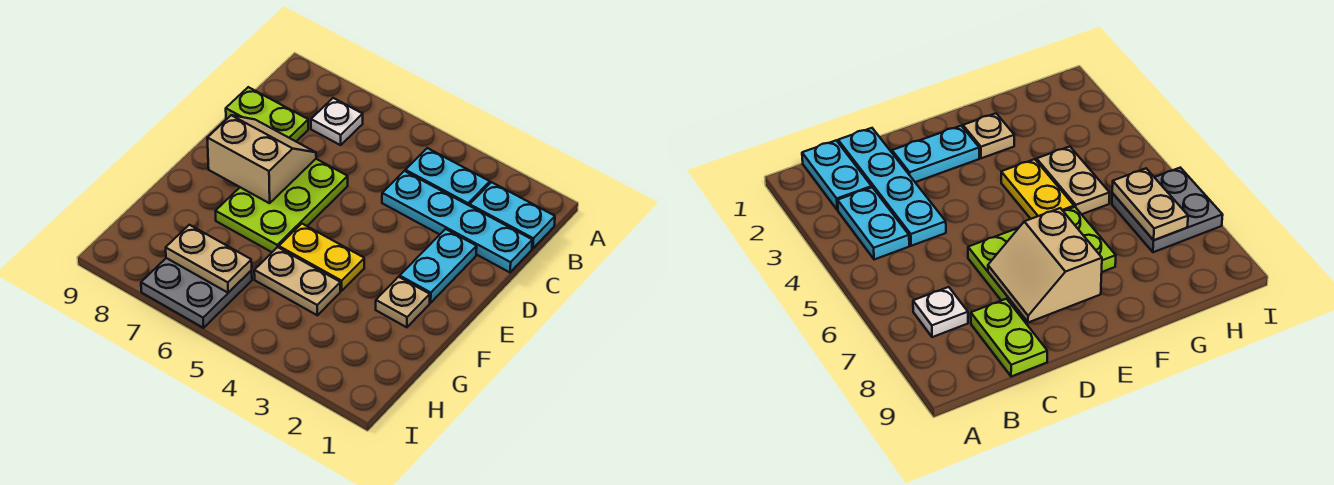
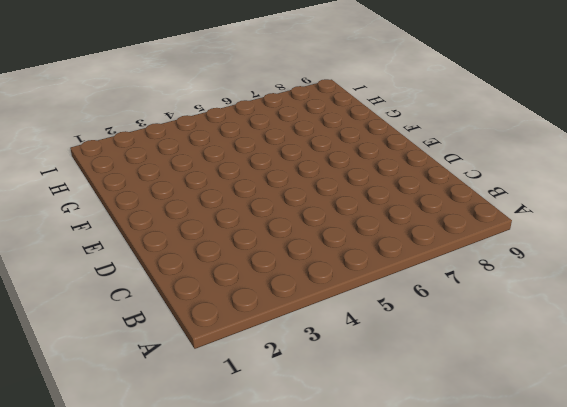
none -> cyan plate B1:B2 level 1
none -> cyan plate B3:B4 level 1
none -> white plate B7 level 1

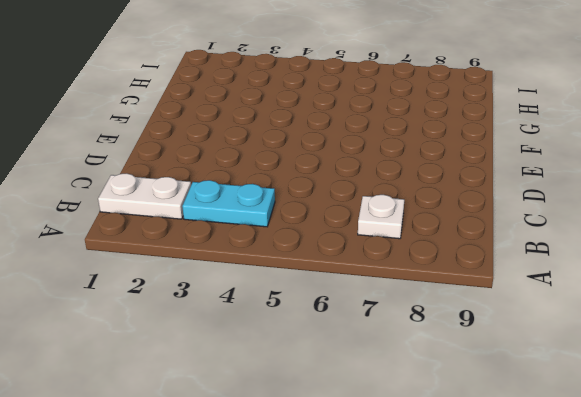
white plate B1:B2 level 1 -> cyan plate B1:B2 level 1
none -> cyan plate C1:C4 level 1
none -> lime plate C8:C9 level 1
none -> cyan plate D2:E2 level 1

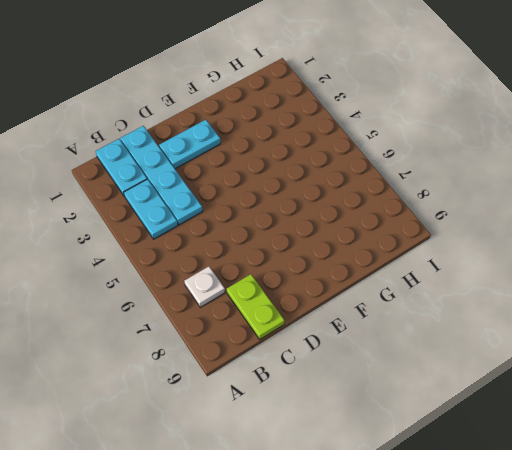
none -> lime plate D6:F7 level 1
none -> tan plate F2 level 1
none -> yellow plate F4:F5 level 1

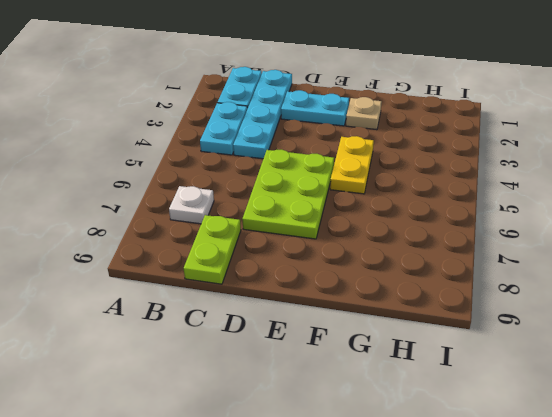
lime plate D5:E7 level 1 -> lime plate D6:F7 level 1
none -> tan plate G4:G5 level 1
none -> grey plate H6:I7 level 1
none -> tan slope D7:E8 level 2 top E

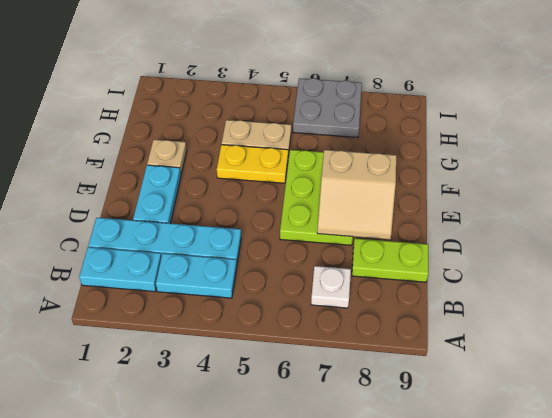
none -> tan plate H6:H7 level 2

